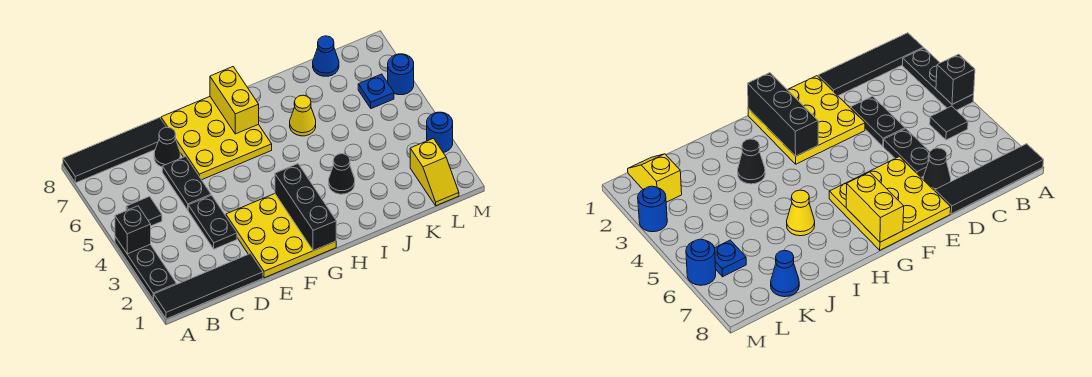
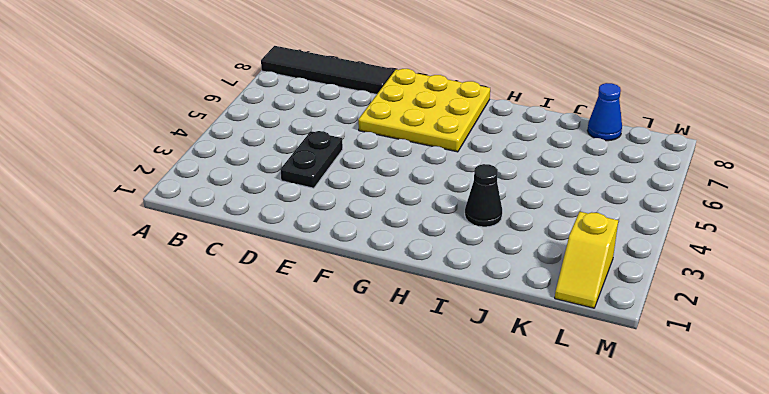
none -> black tile A1:D1 level 1
none -> black plate A2:A4 level 1
none -> black tile B5 level 1

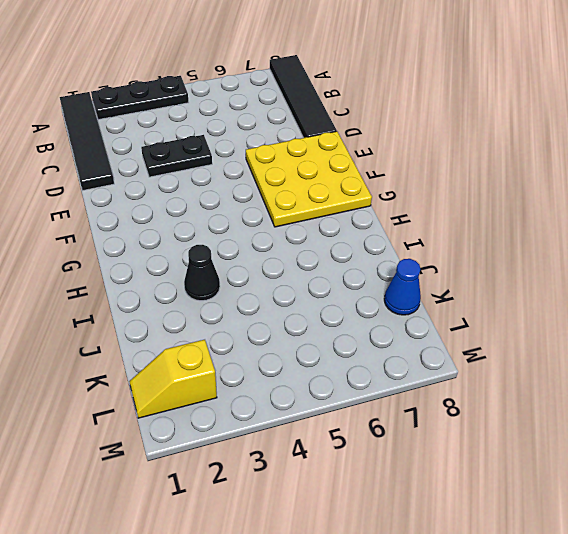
none -> black tile B5 level 1
none -> black plate D5:D6 level 1
none -> black cone D7 level 1

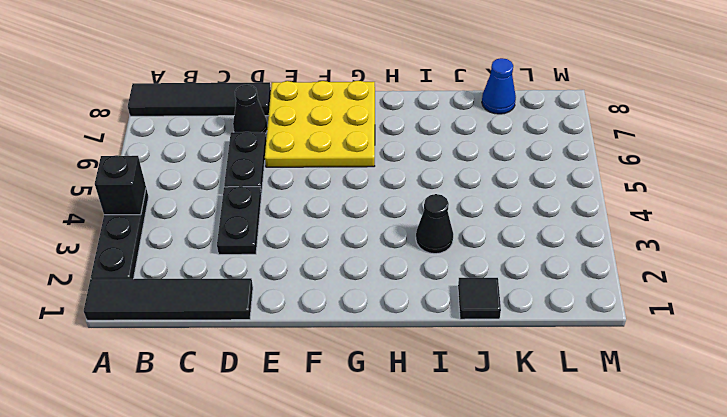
black tile J1 level 1 -> black tile B5 level 1
none -> yellow plate E1:G3 level 1
none -> yellow cone I6 level 1
none -> yellow slope L1:L2 level 1 top 2

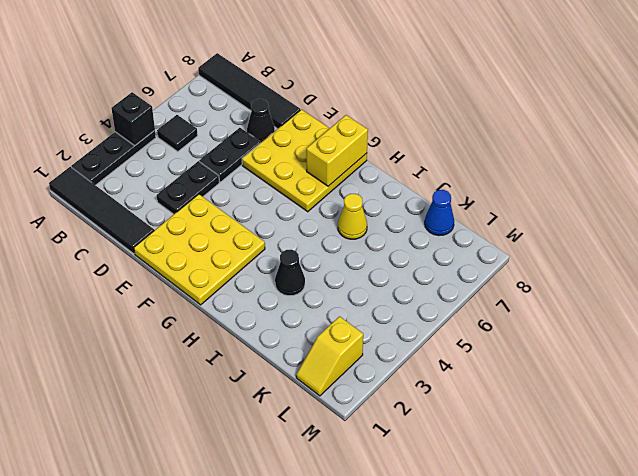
none -> blue plate L6 level 1
none -> blue round brick M3 level 1
none -> blue round brick M6 level 1

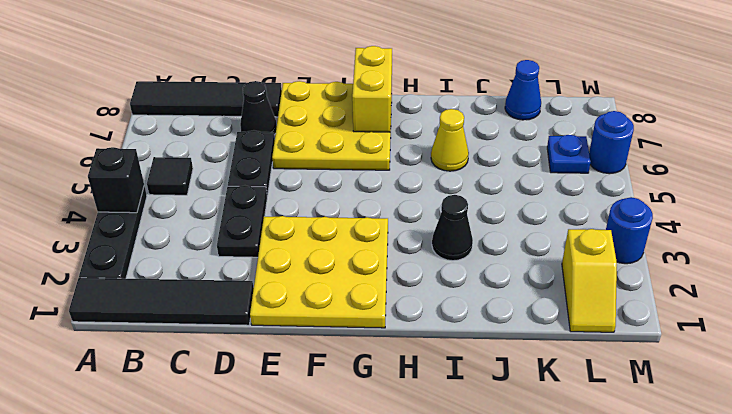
none -> black brick G1:G3 level 2

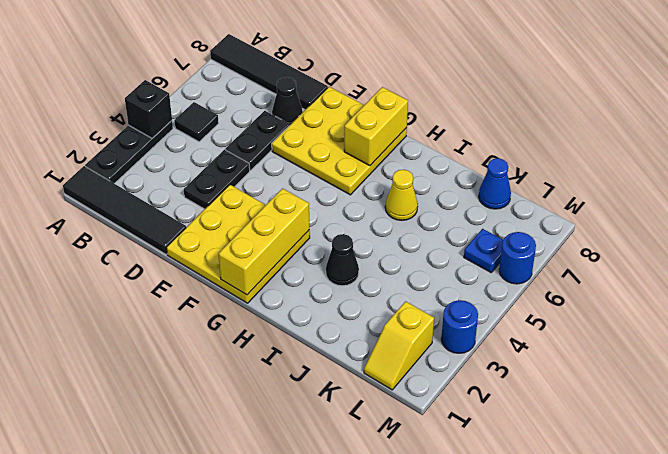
yellow brick G1:G3 level 2 -> black brick G1:G3 level 2

